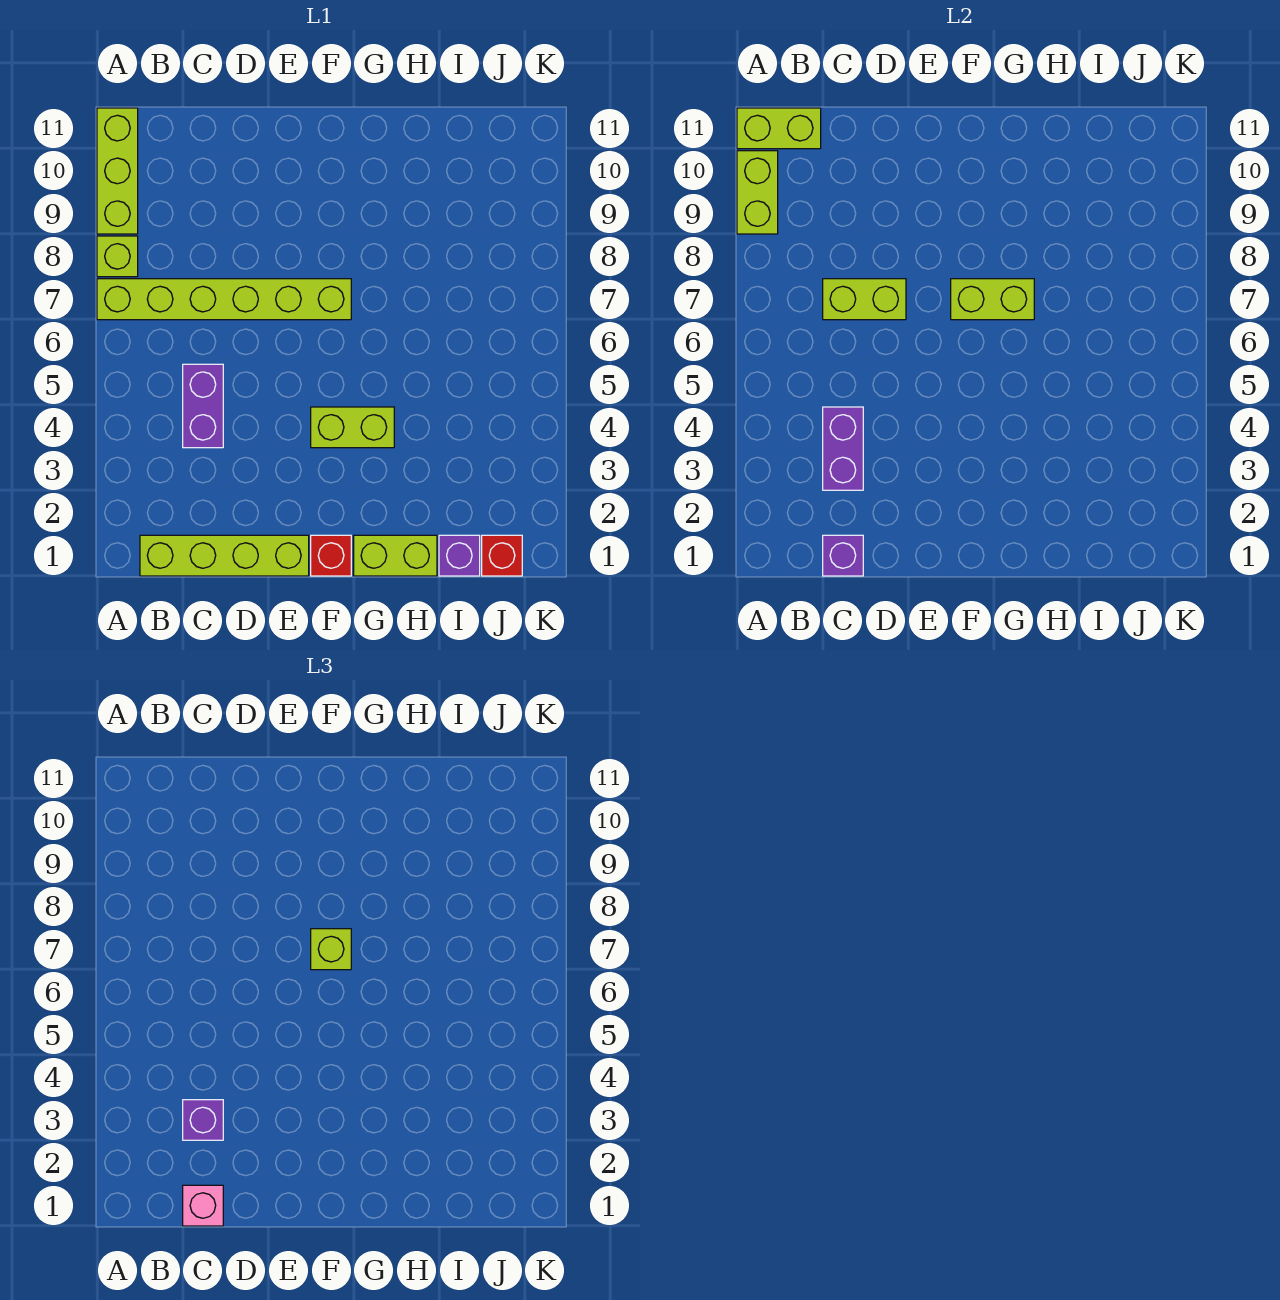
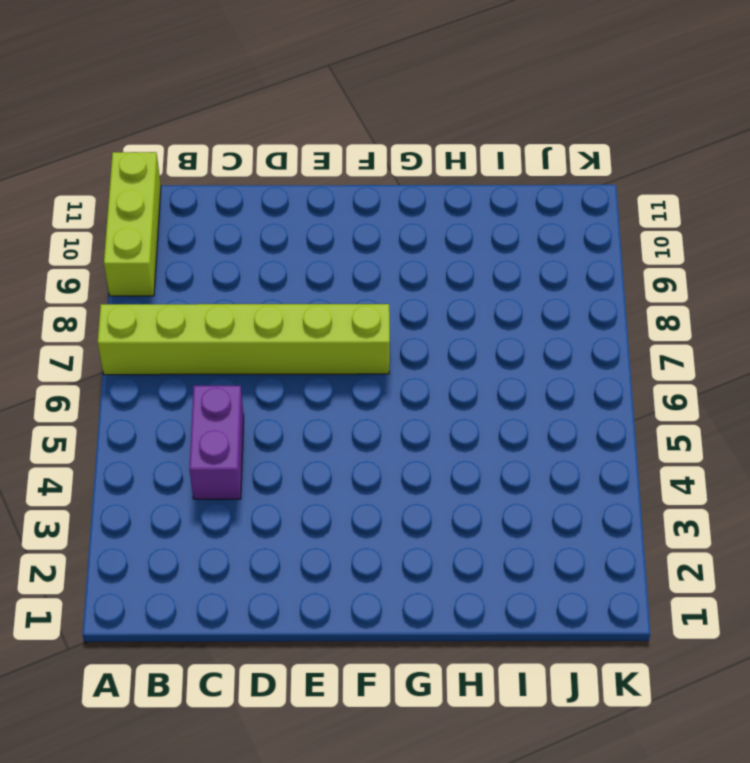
none -> lime brick A8 level 1
none -> lime brick B1:E1 level 1
none -> red brick F1 level 1

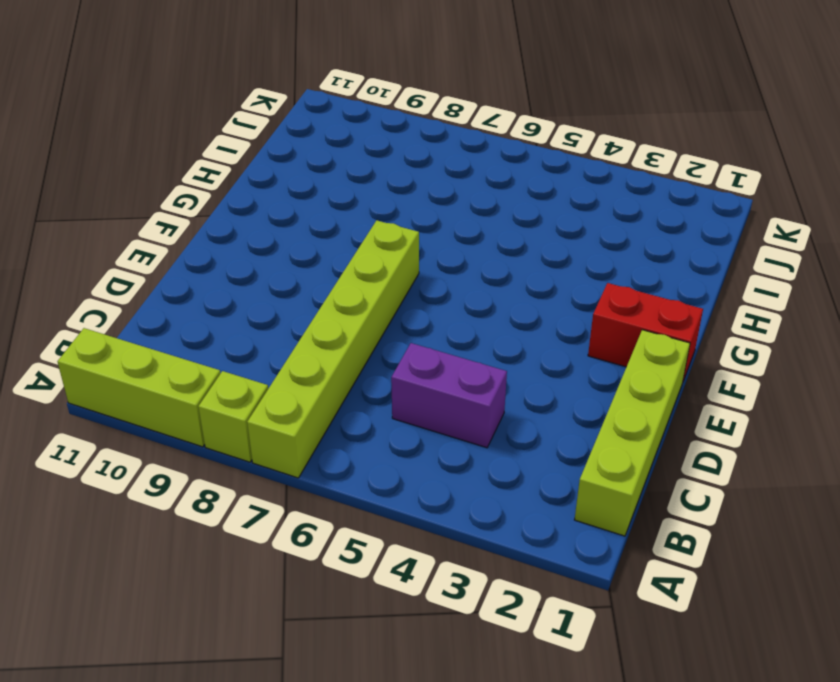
red brick F1:F2 level 1 -> red brick F1 level 1
none -> lime brick F4:G4 level 1
none -> lime brick G1:H1 level 1
none -> purple brick I1 level 1

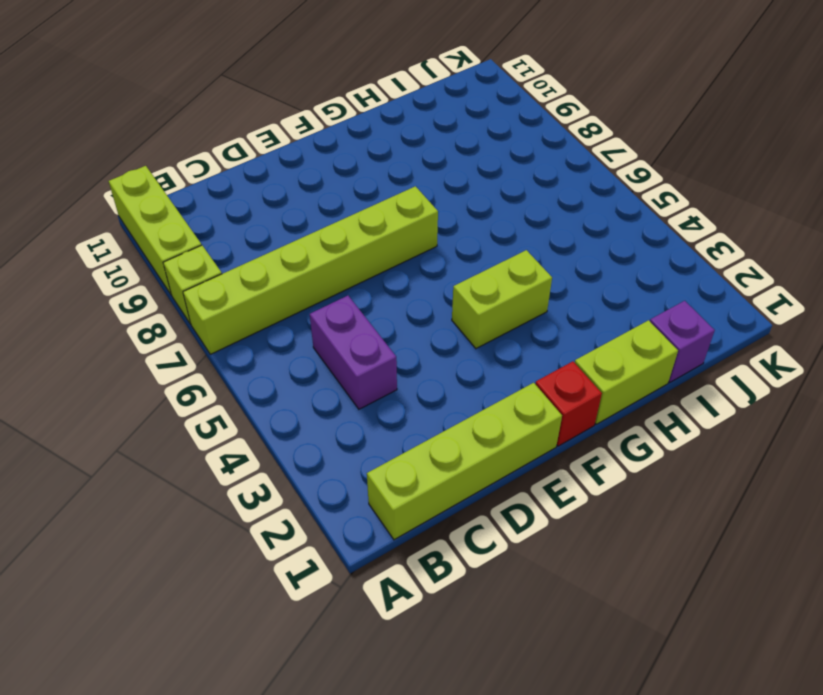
none -> red brick J1 level 1
none -> lime brick A9:A10 level 2
none -> lime brick A11:B11 level 2

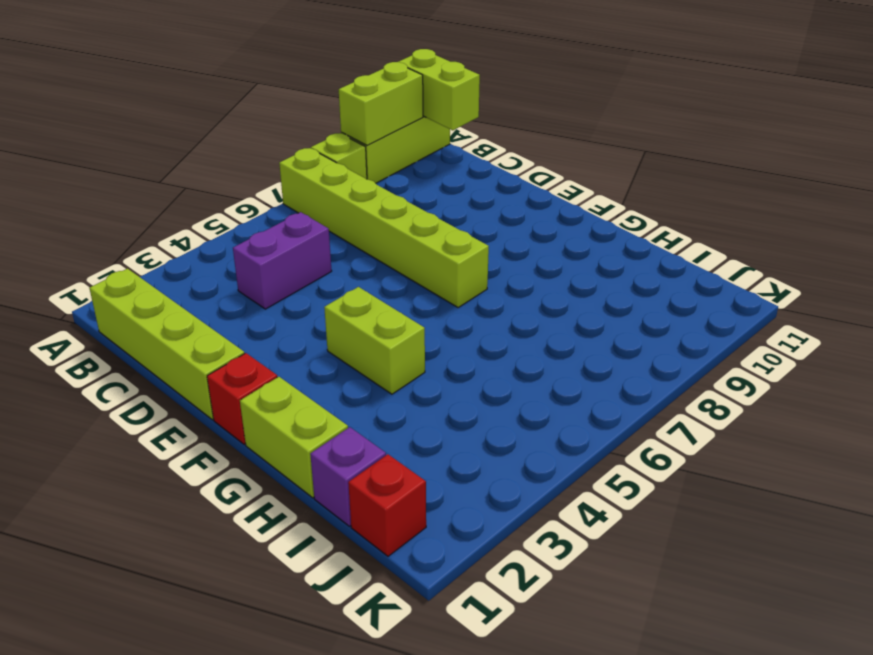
none -> purple brick C1 level 2
none -> purple brick C3:C4 level 2
none -> lime brick C7:D7 level 2

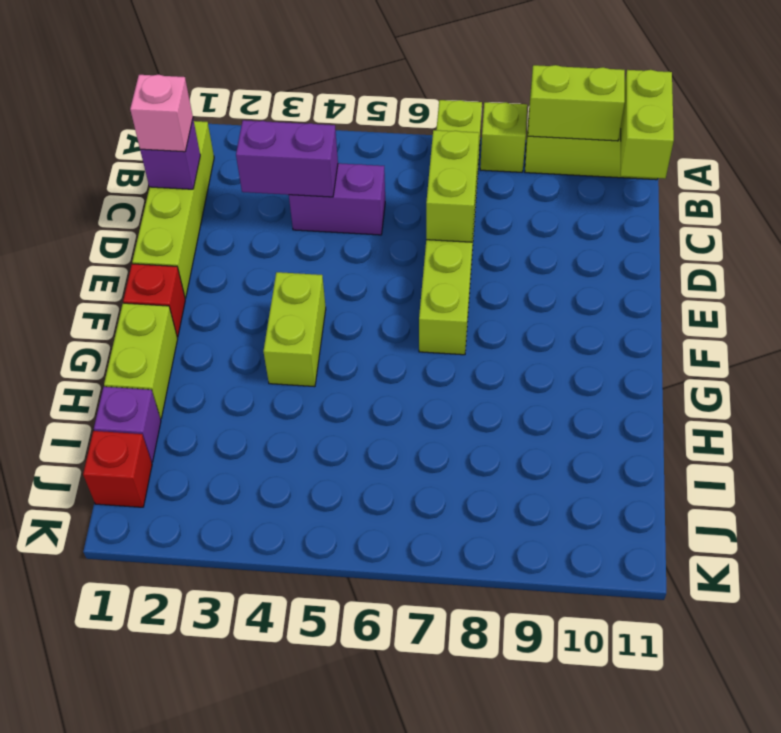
none -> lime brick F7:G7 level 2
none -> purple brick C3 level 3
none -> lime brick F7 level 3

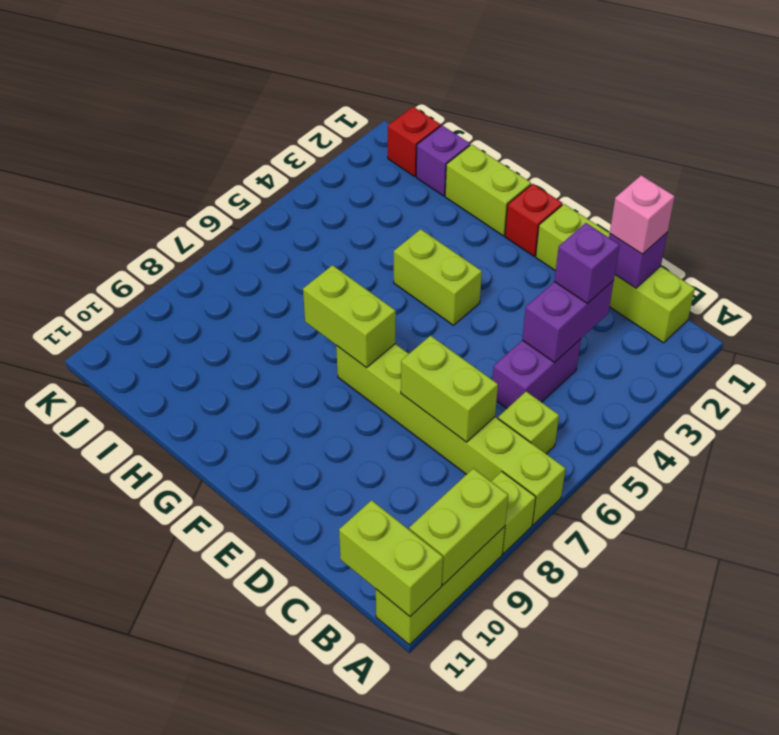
lime brick B6 level 1 -> lime brick F7 level 3

